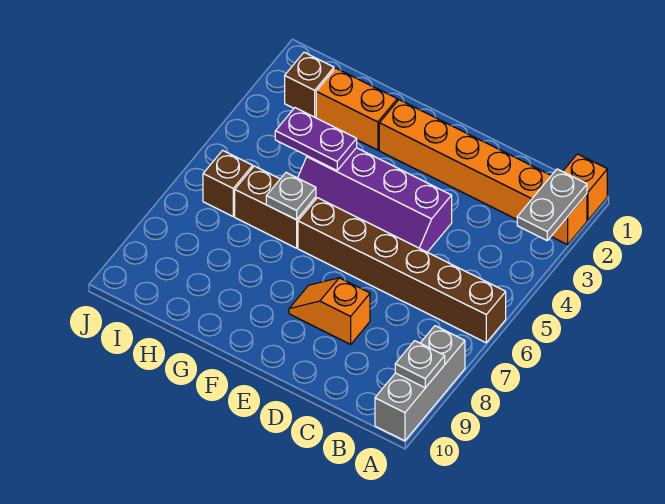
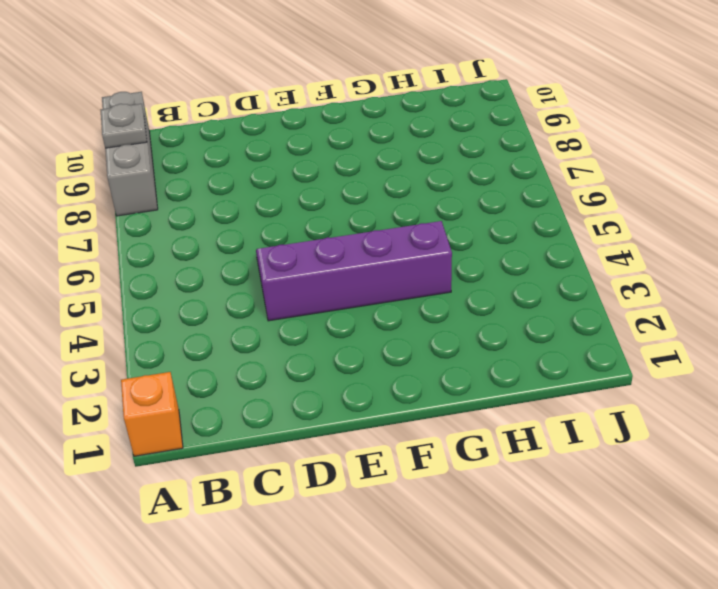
none -> orange brick A2:F2 level 1
none -> brown brick A6:F6 level 1
none -> orange slope D8:E8 level 1 top D

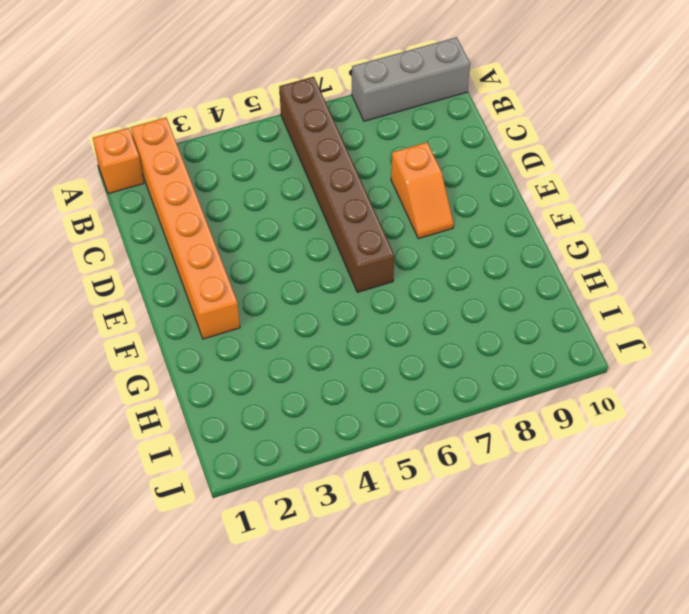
none -> purple slope D4:G5 level 1 top 4
none -> orange brick G2:H2 level 1
none -> brown brick G6:H6 level 1

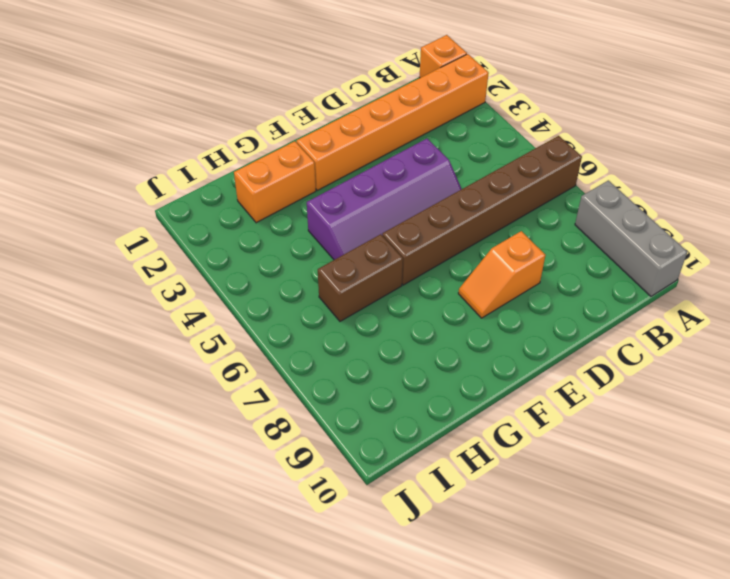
none -> brown brick I2 level 1
none -> brown brick I6 level 1
none -> grey plate A2:A3 level 2

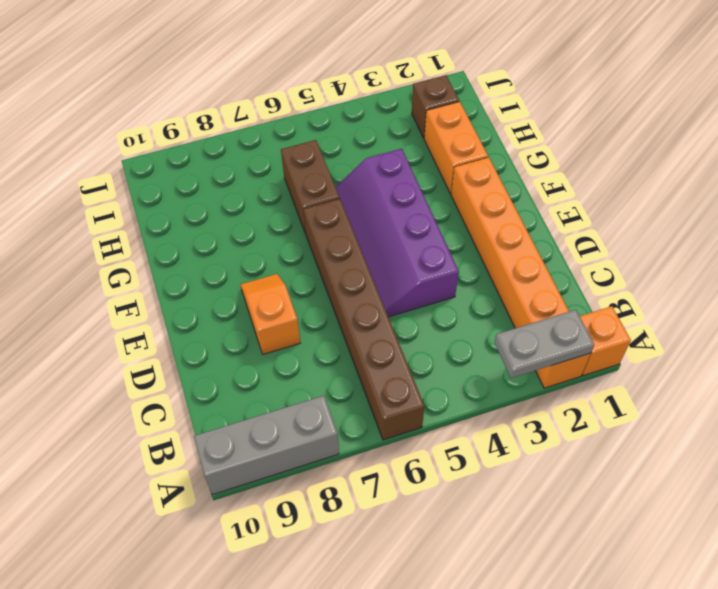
none -> brown brick I6 level 1
none -> grey plate A9 level 2
none -> purple plate G4:H4 level 2

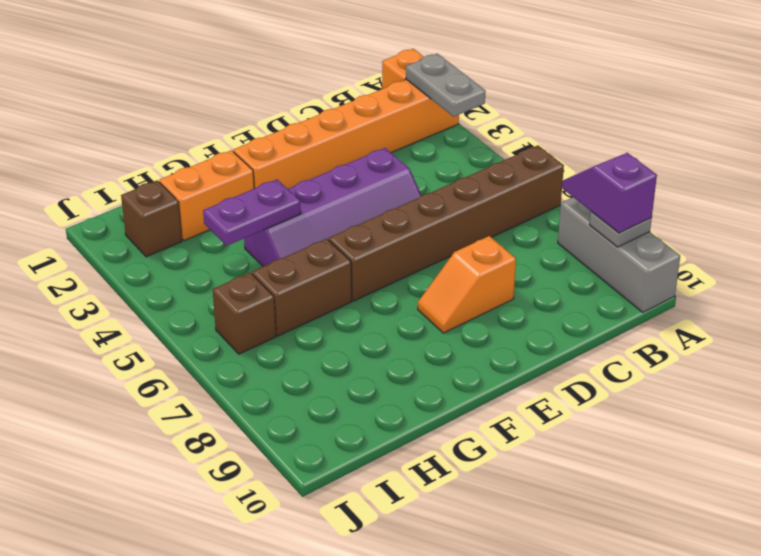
purple slope A8:A9 level 3 top 9 -> none
none -> grey plate G6 level 2

